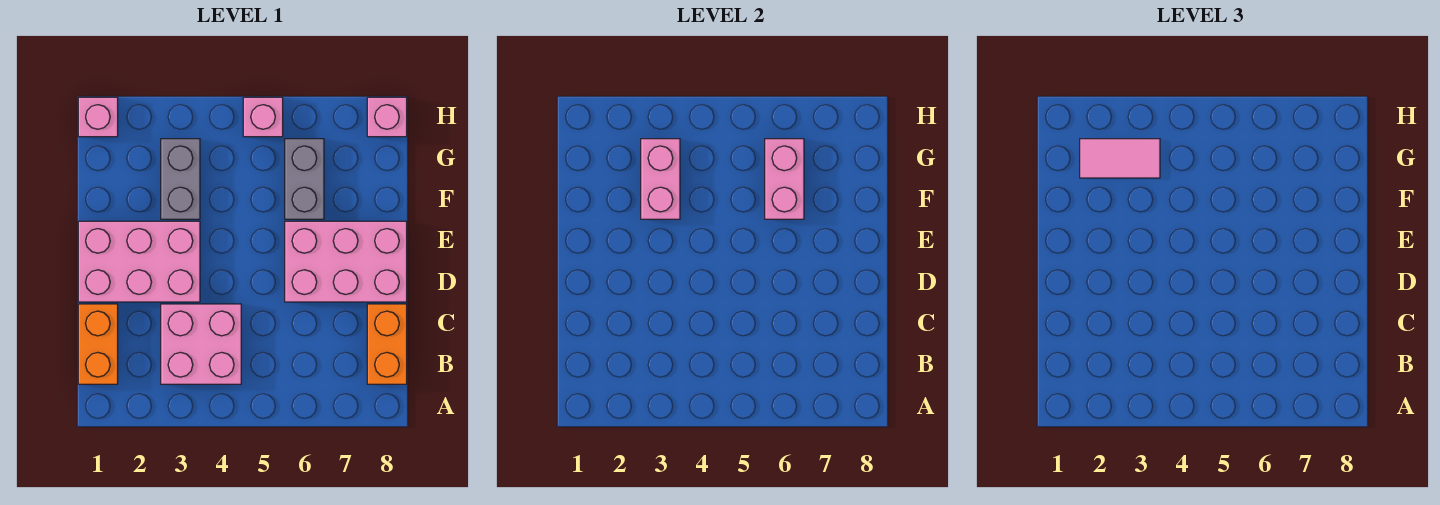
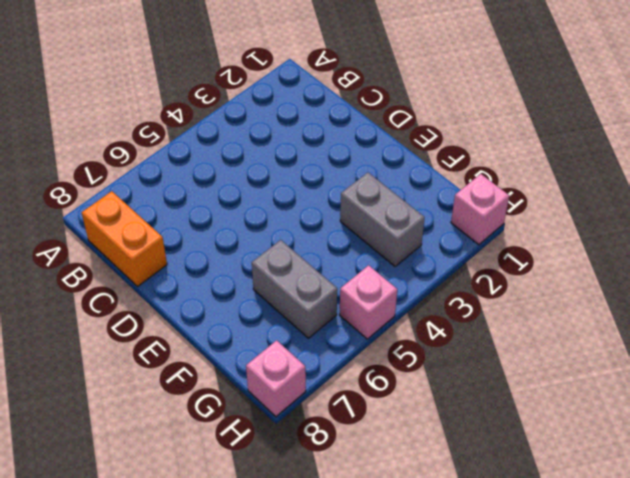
none -> orange brick B1:C1 level 1
none -> pink brick B3:C4 level 1
none -> pink brick D1:E3 level 1

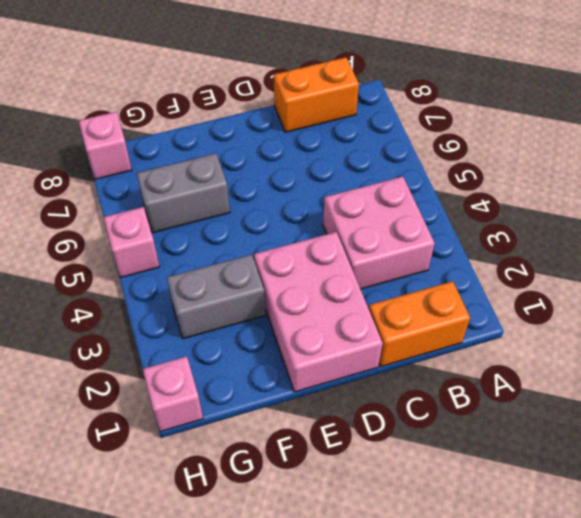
none -> pink brick D6:E8 level 1
none -> pink brick F3:G3 level 2
none -> pink brick F6:G6 level 2

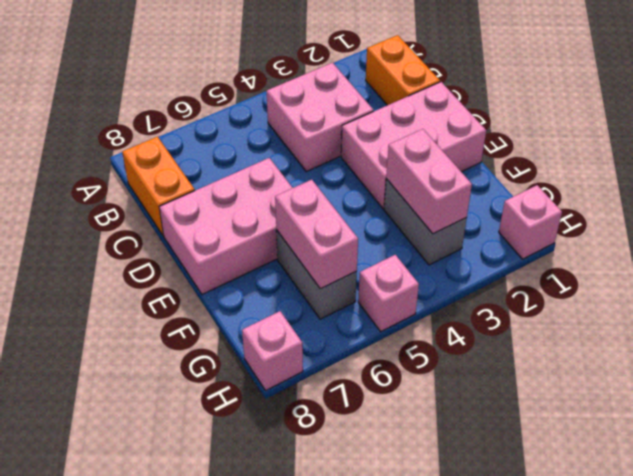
none -> pink tile G2:G3 level 3

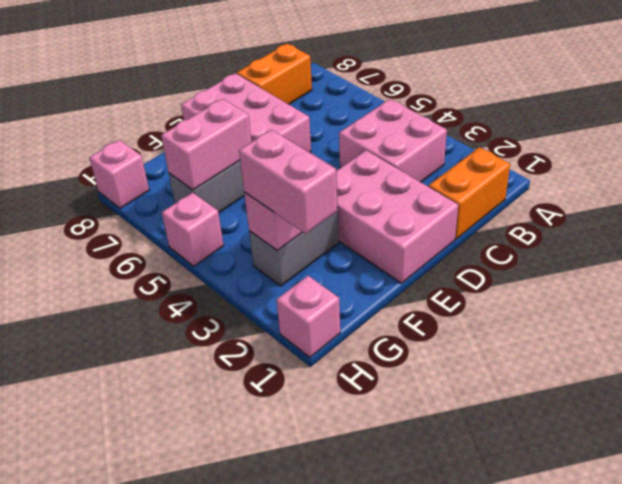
pink brick G2:G3 level 3 -> pink tile G2:G3 level 3

